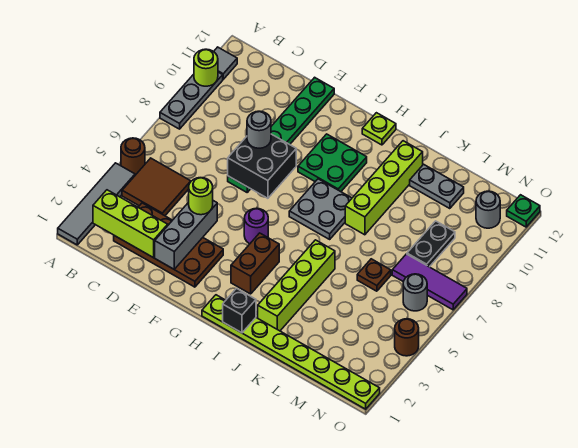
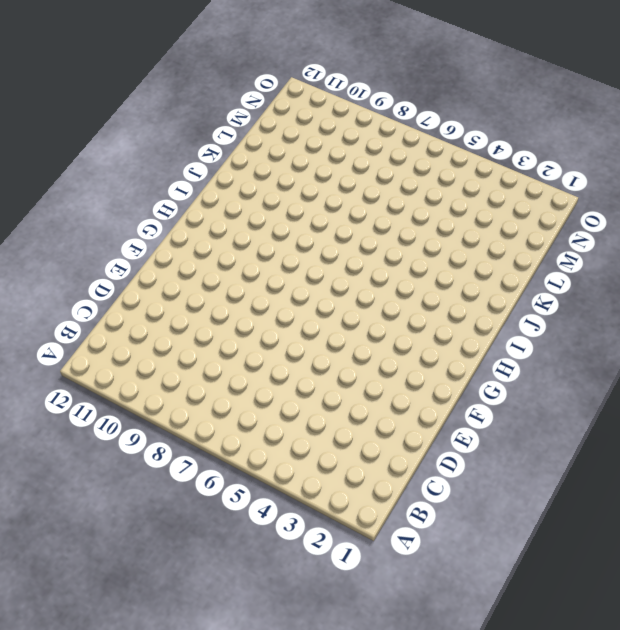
none -> grey tile A1:A4 level 1
none -> brown round brick A5 level 1
none -> grey plate A8:A10 level 1
none -> grey tile A11 level 1

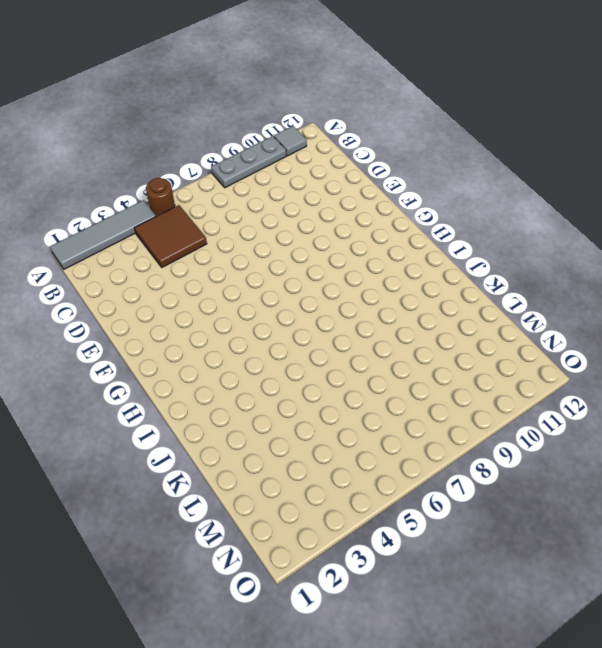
none -> brown plate C2:F3 level 1
none -> green plate E7:E12 level 1
none -> purple round brick G5 level 1
none -> green plate G9:H10 level 1

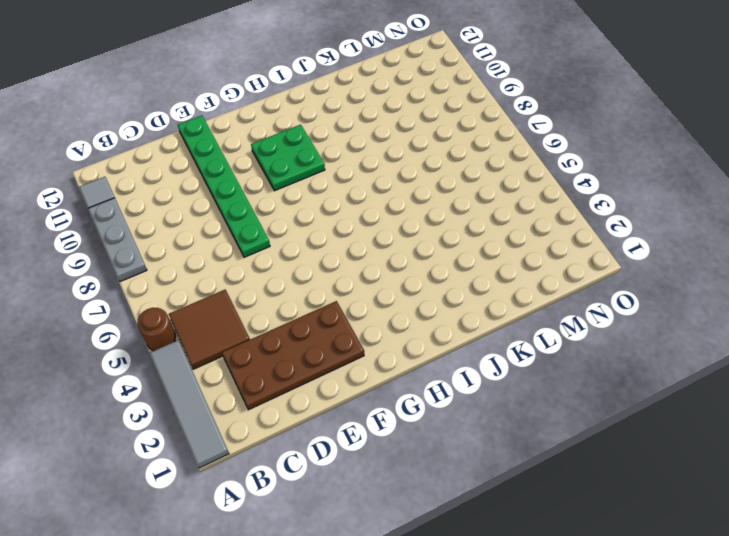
none -> purple round brick G5 level 1
none -> lime plate H1:O1 level 1
none -> brown brick H3:H4 level 1
none -> grey plate H7:I8 level 1

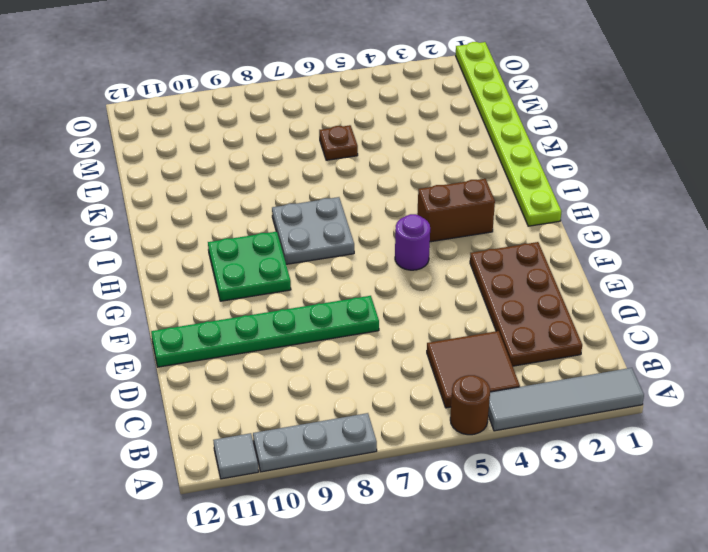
none -> lime plate H12 level 1
none -> lime brick J2:J5 level 1
none -> lime brick J8:J11 level 1
none -> grey plate K11:L11 level 1

